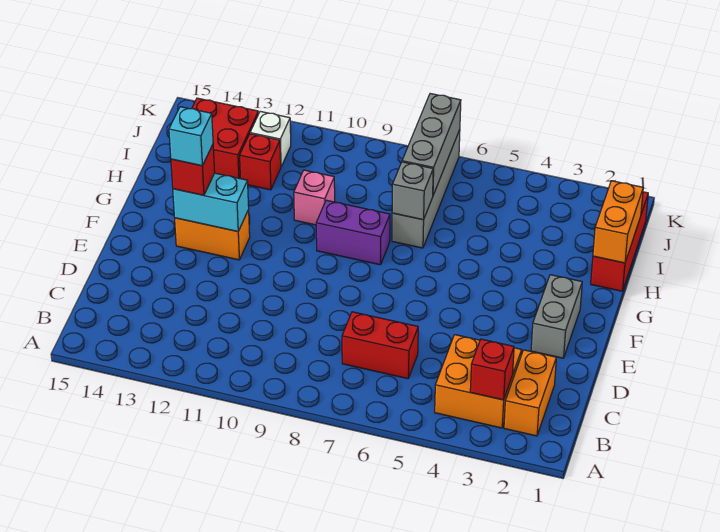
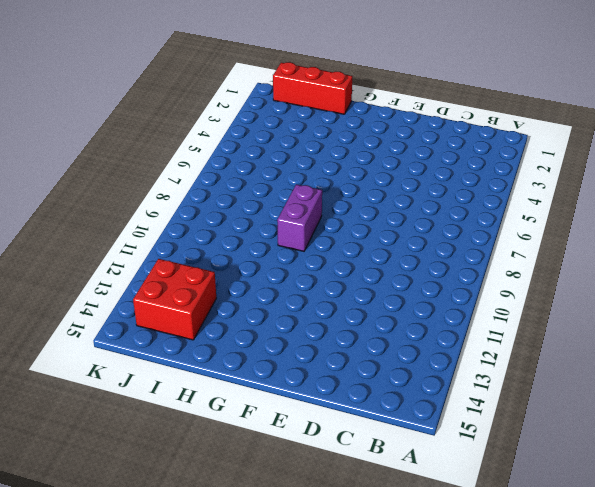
none -> orange brick B2:C2 level 1
none -> orange brick B3:C4 level 1
none -> red brick C6:C7 level 1

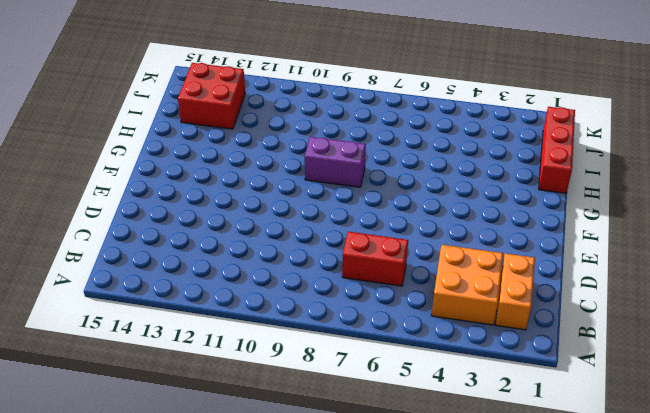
none -> grey brick E2:F2 level 1
none -> orange brick F12:F13 level 1
none -> grey brick H7:K7 level 1

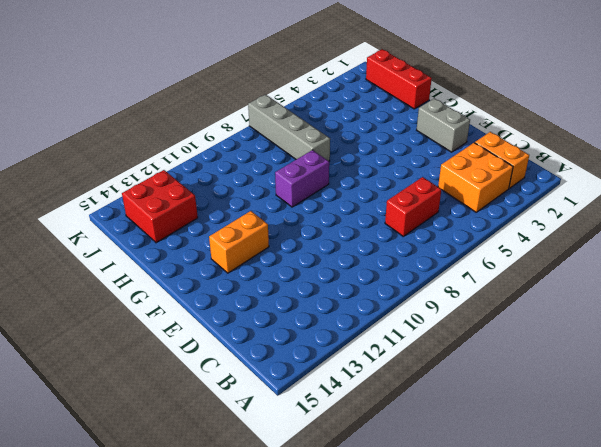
none -> pink brick H10 level 1
none -> red brick I12 level 1
none -> white brick J12 level 1

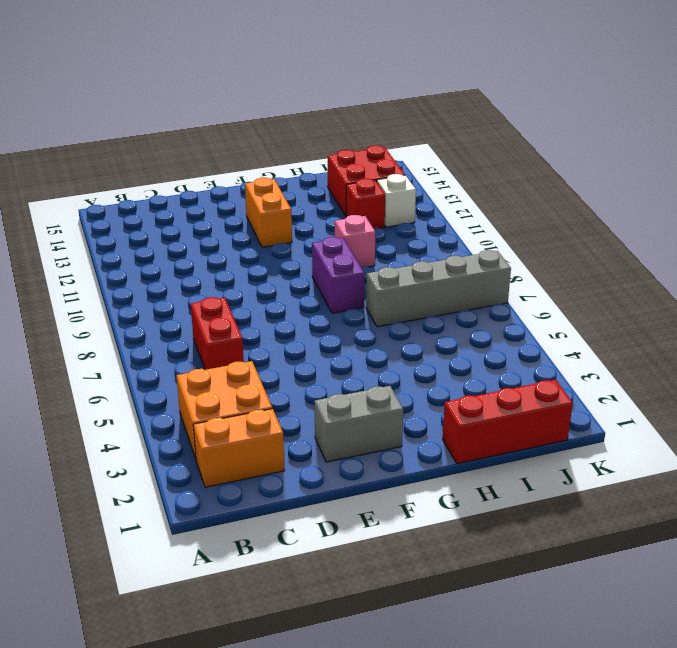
none -> red brick B3 level 2
none -> cyan brick F12:F13 level 2
none -> orange brick H1:I1 level 2

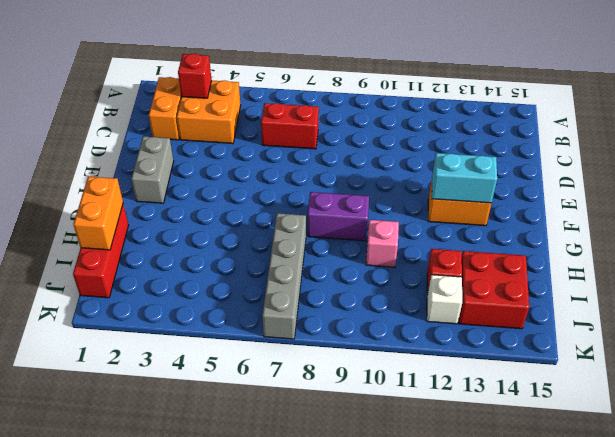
none -> grey brick H7 level 2
none -> grey brick I7:K7 level 2
none -> red brick F13 level 3

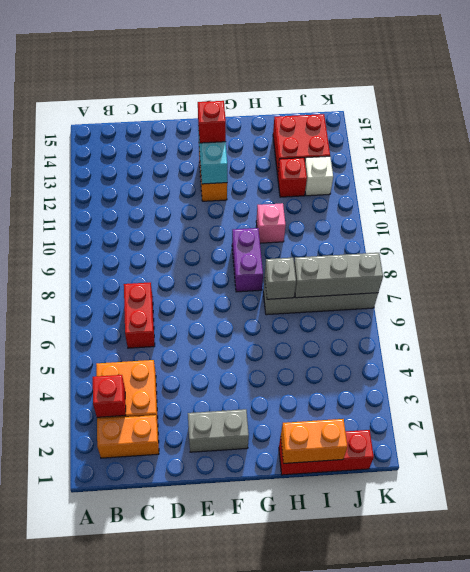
none -> cyan brick F13 level 4

